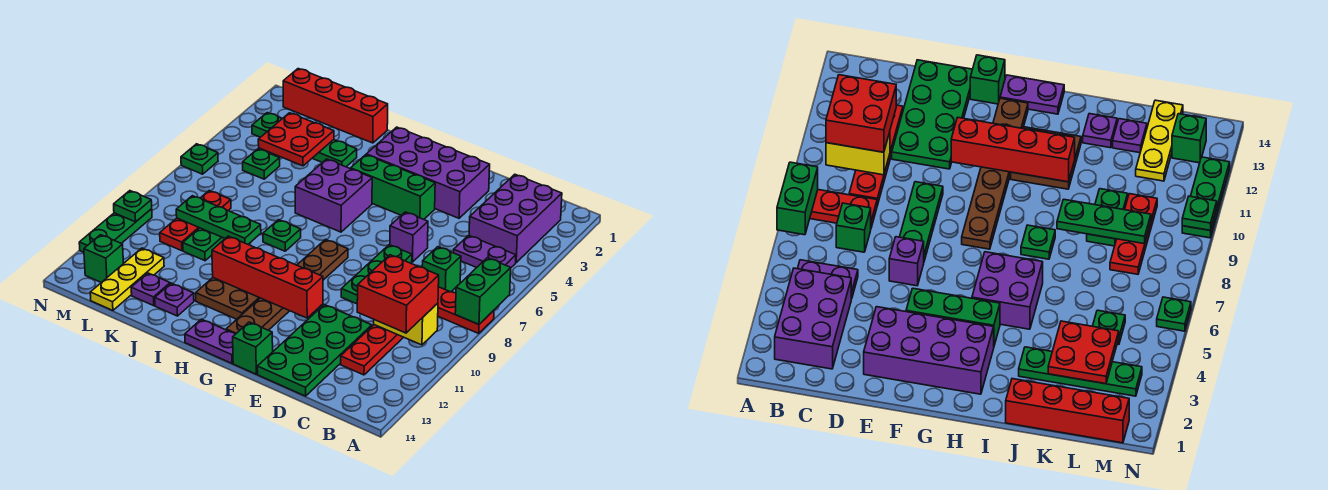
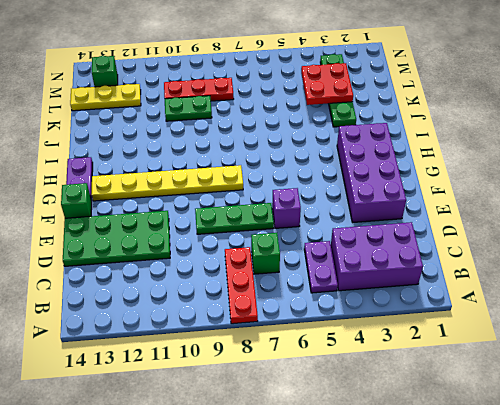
yellow plate G8:G13 level 1 -> brown plate G8:G13 level 1
none -> red plate C9:C12 level 1
none -> green brick F4:H4 level 1
none -> purple brick H5:I6 level 1
none -> brown plate H11:I12 level 1

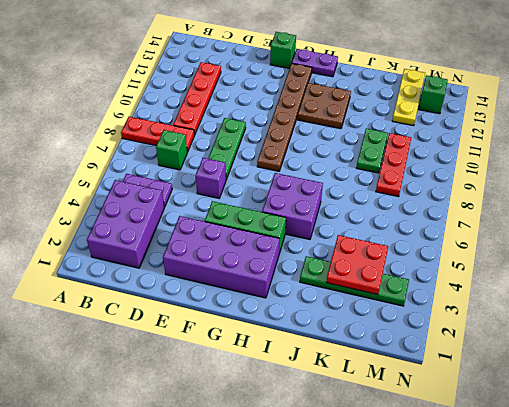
none -> green plate D11:E14 level 1
none -> green plate I8 level 1
none -> red brick J1:M1 level 1
none -> purple plate J13 level 1

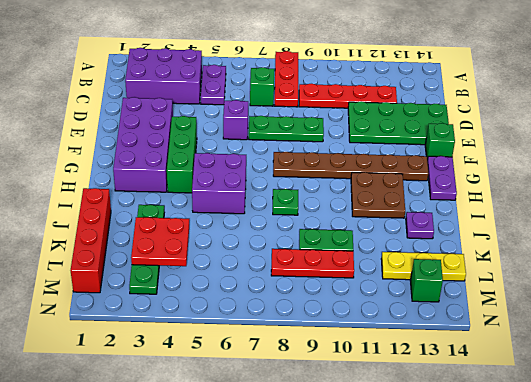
none -> purple plate K13 level 1
none -> green plate L5 level 1
none -> green plate N6 level 1
none -> green plate N10:N12 level 1

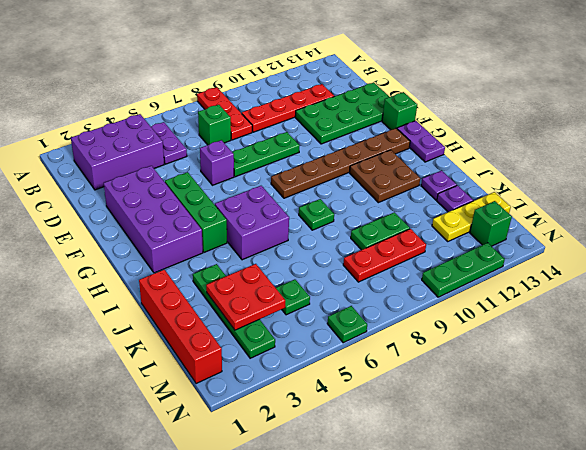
none -> green brick A7:A8 level 2
none -> yellow brick B10:C10 level 2
none -> red brick F11:I11 level 2
none -> green plate J9:L9 level 2

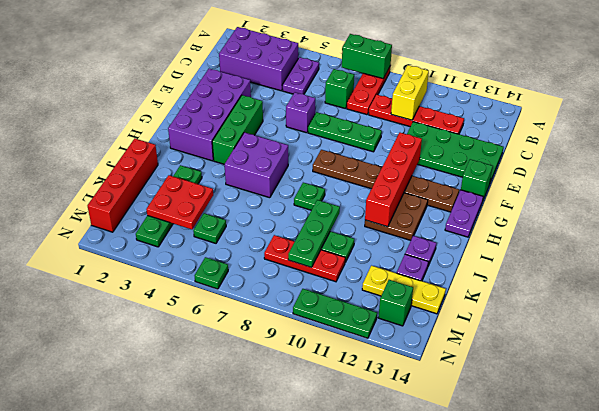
none -> green plate N10 level 2
none -> red brick B10:C11 level 3

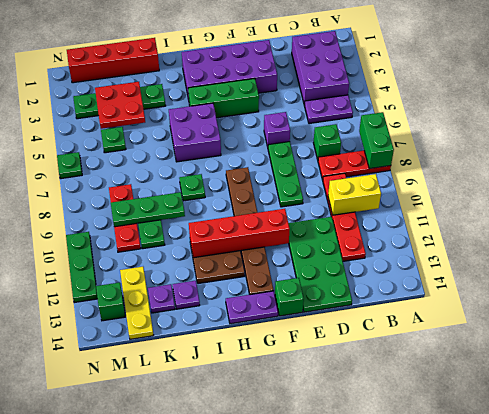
none -> green plate N10 level 2
none -> red brick B10:C11 level 3

